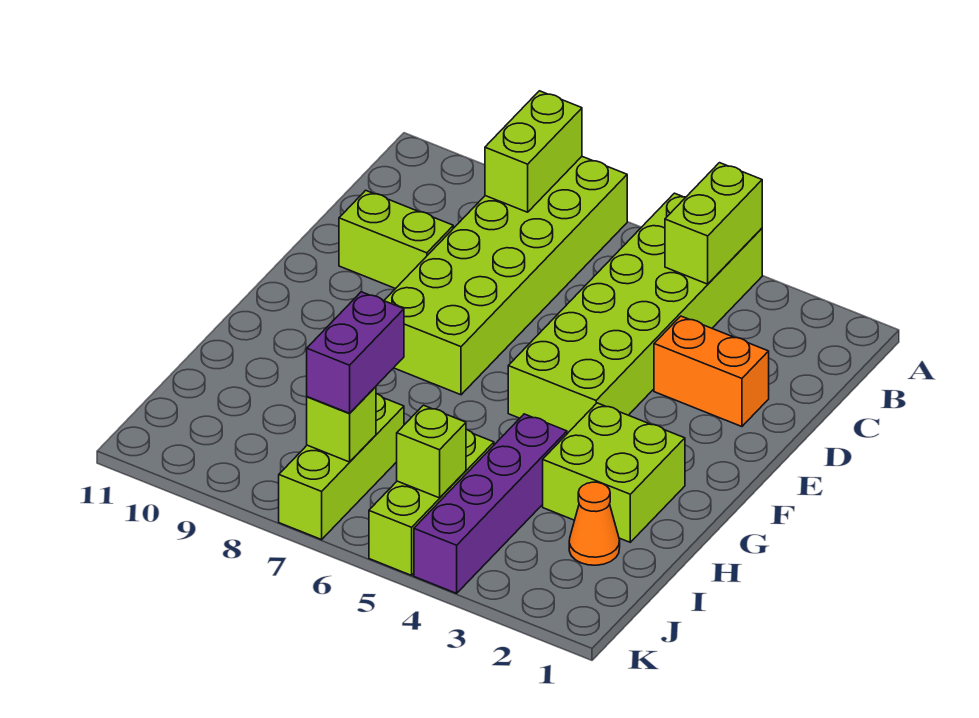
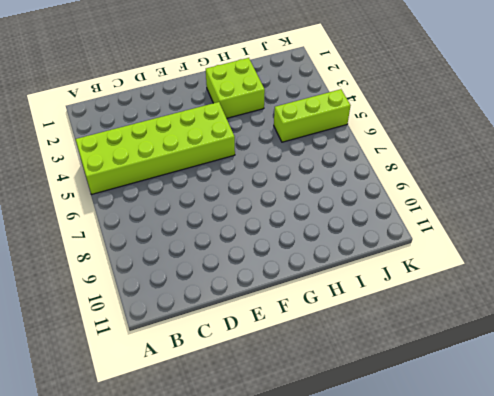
none -> lime brick A7:F8 level 1
none -> orange brick D2:D3 level 1
none -> lime brick D9:D10 level 1

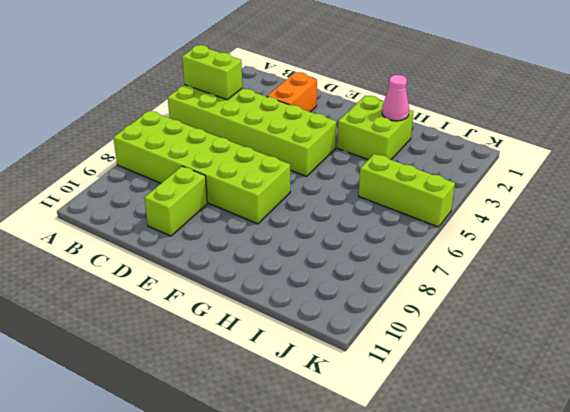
pink cone H2 level 2 -> none
none -> purple brick H4:K4 level 1
none -> orange cone I2 level 1
none -> lime brick I7:K7 level 1

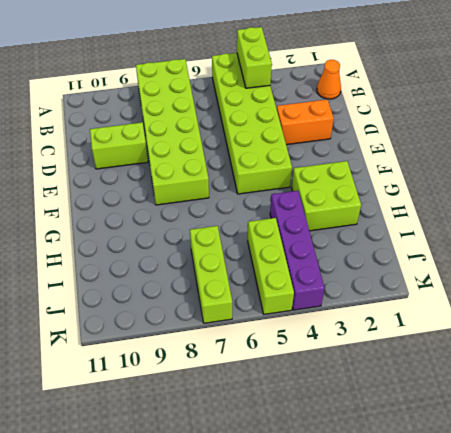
orange cone B1 level 1 -> orange cone I2 level 1
none -> lime brick A8:B8 level 2
none -> lime brick J5 level 2
none -> lime brick J7 level 2

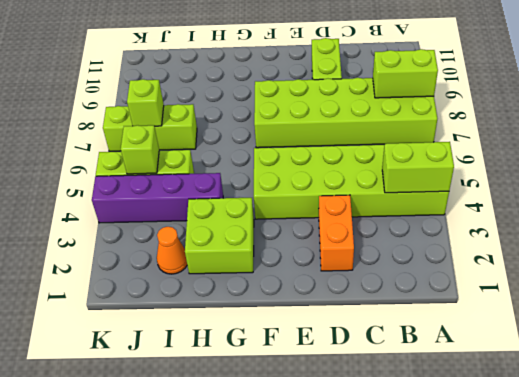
none -> purple brick I7:J7 level 3

